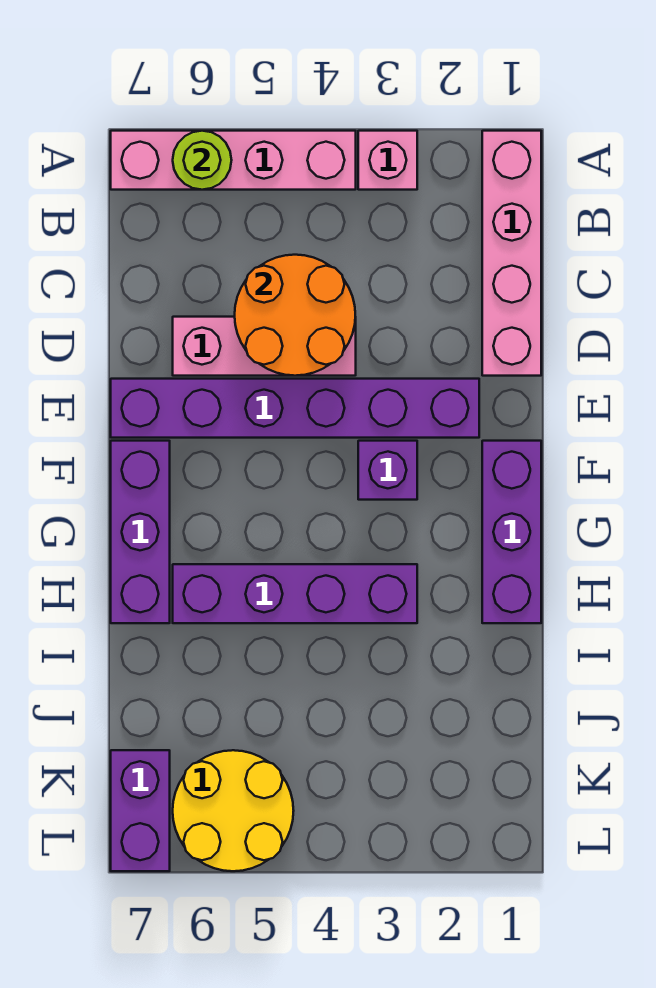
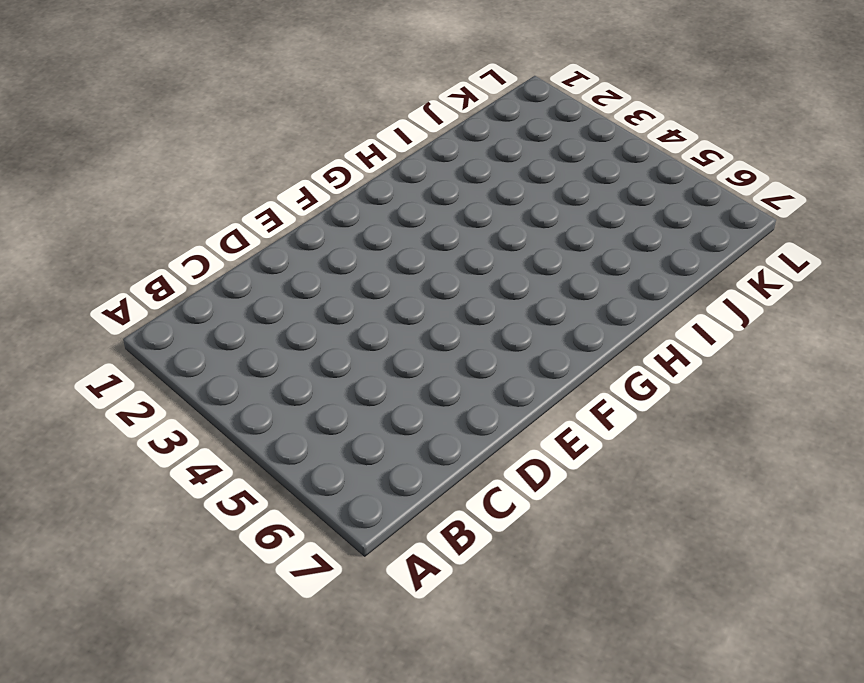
none -> pink brick A1:D1 level 1
none -> pink brick A3 level 1
none -> pink brick A4:A7 level 1

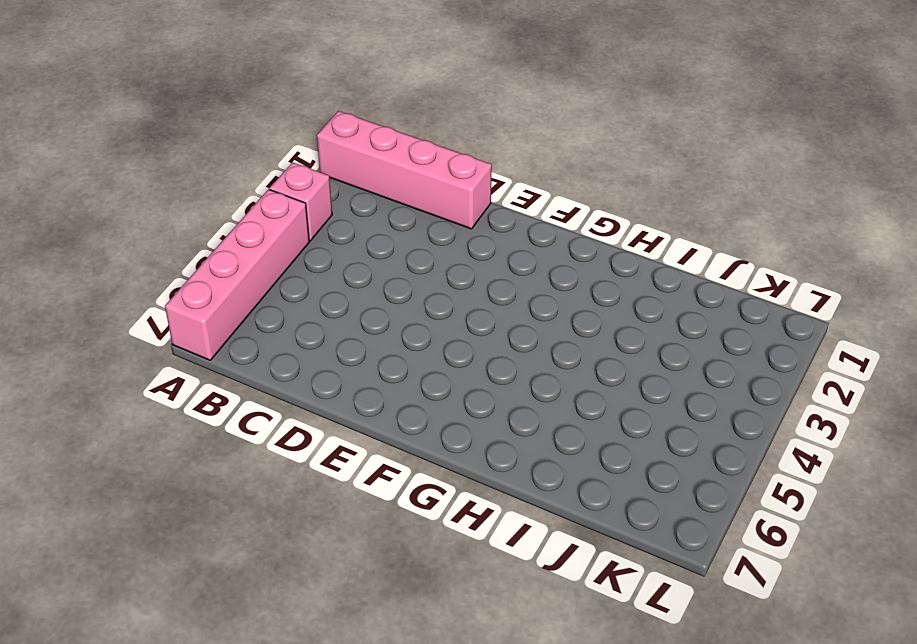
none -> pink brick D4:D6 level 1
none -> purple brick E2:E7 level 1
none -> purple brick F1:H1 level 1

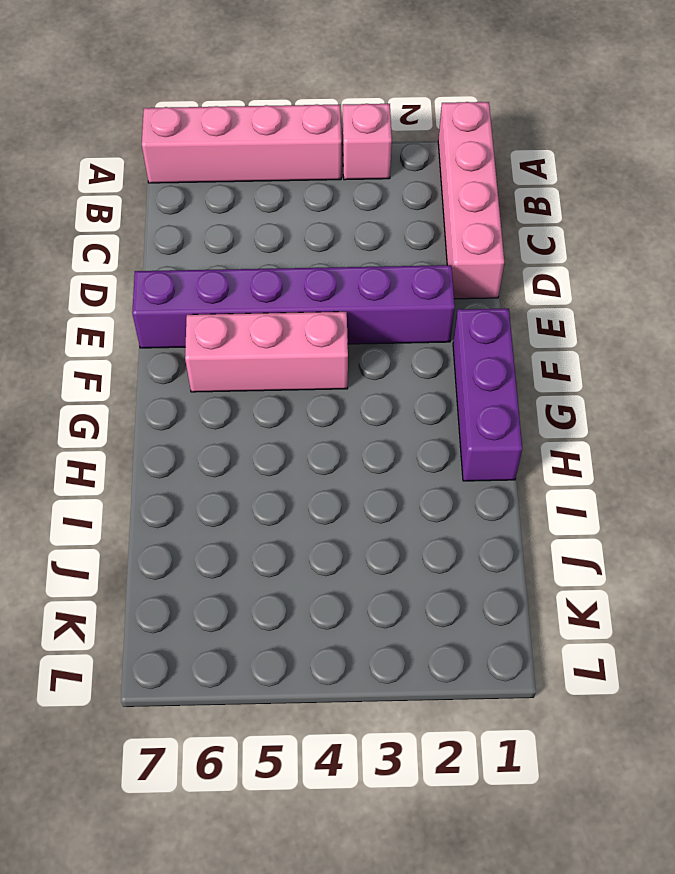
pink brick F4:F6 level 1 -> pink brick D4:D6 level 1
none -> purple brick F3 level 1
none -> purple brick F7:H7 level 1
none -> purple brick H3:H6 level 1

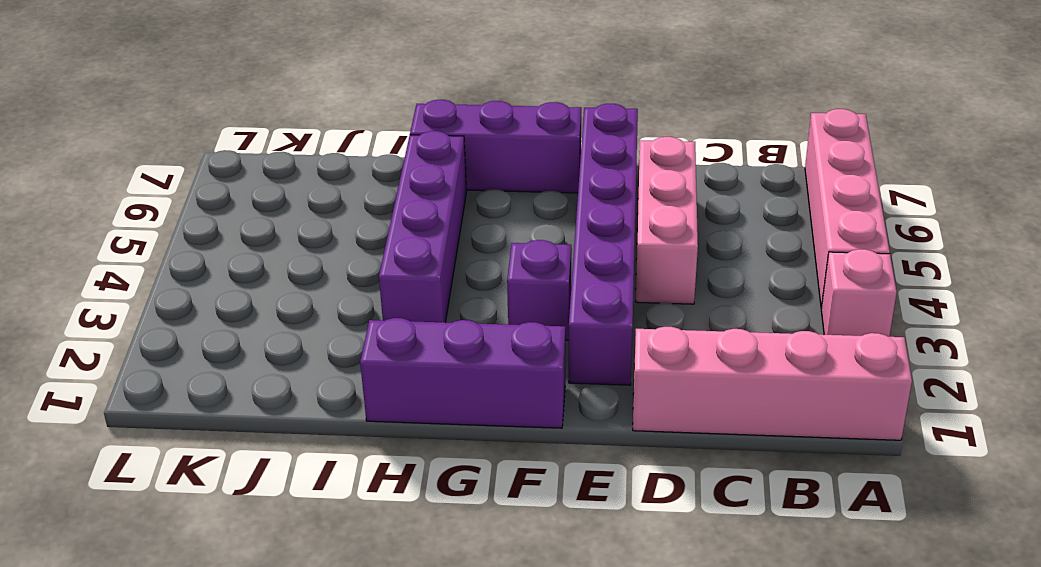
none -> yellow round brick K5:L6 level 1
none -> purple brick K7:L7 level 1
none -> lime round brick A6 level 2

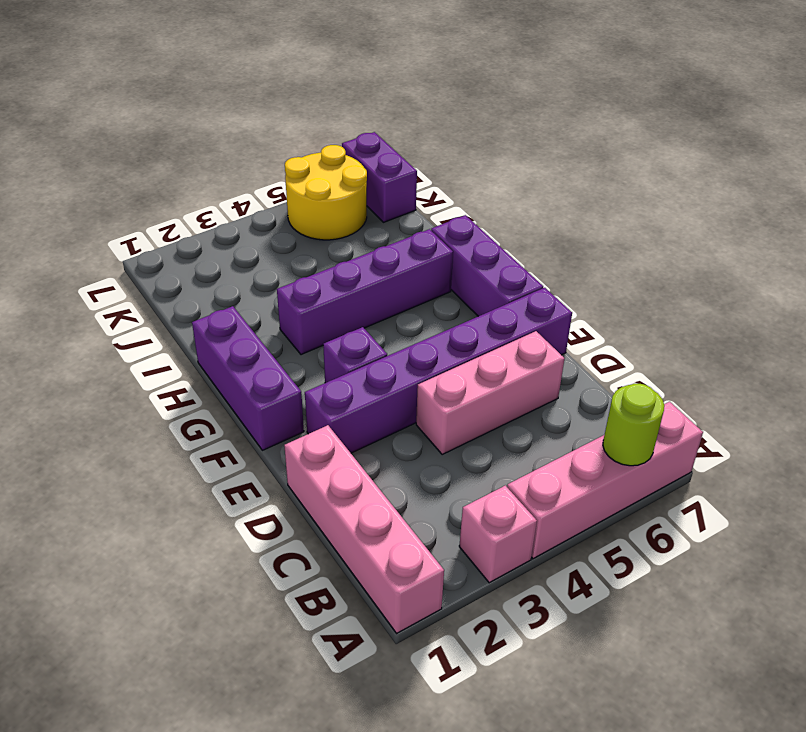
none -> orange round brick C4:D5 level 2

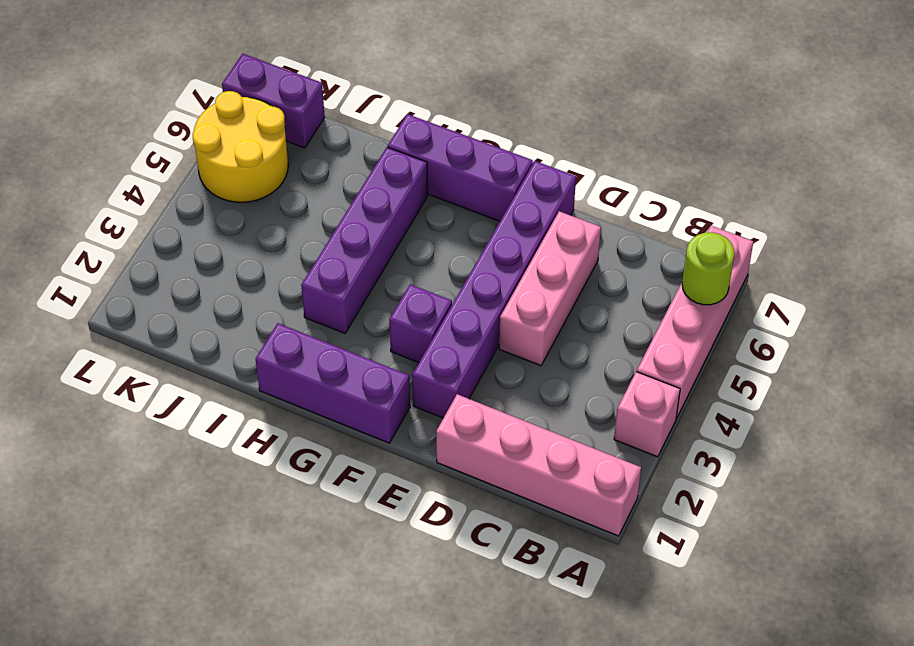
none -> orange round brick C4:D5 level 2

